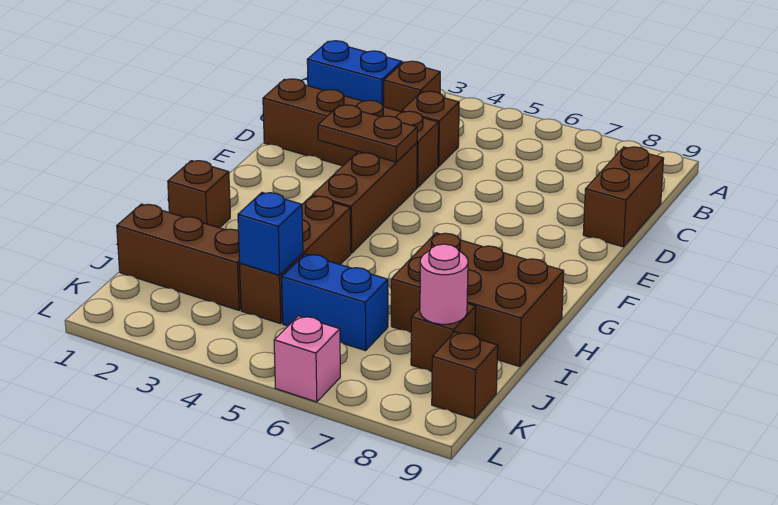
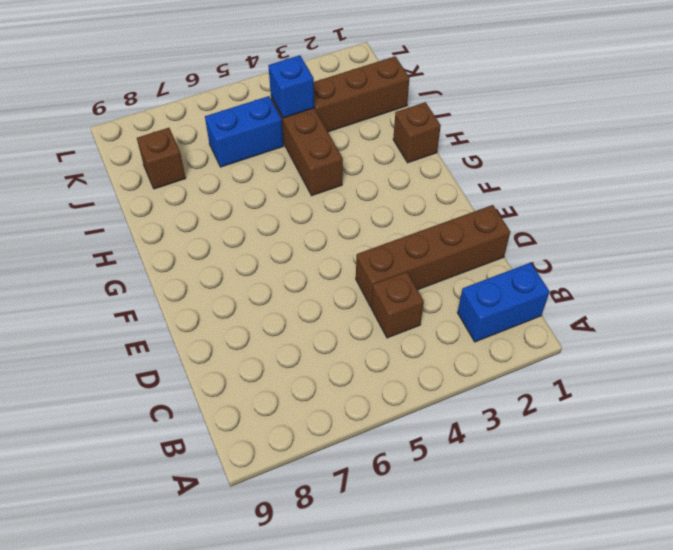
none -> brown brick B3 level 1
none -> brown brick C9:D9 level 1
none -> brown brick E4:G4 level 1

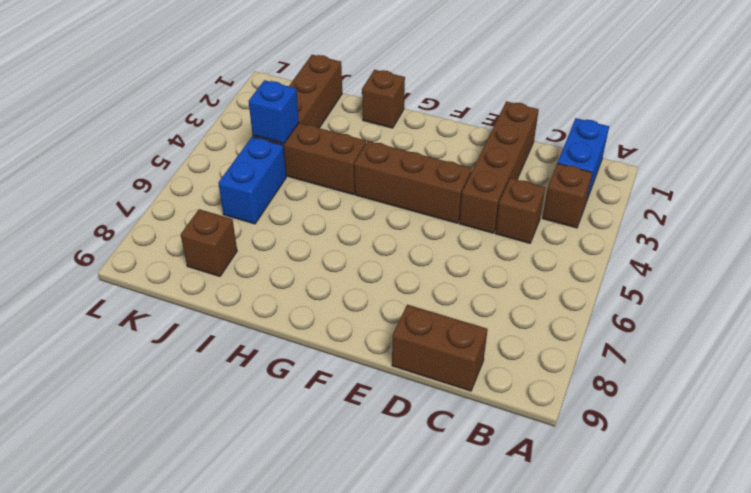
none -> brown brick H7:I9 level 1
none -> brown brick K9 level 1
none -> pink brick L6 level 1

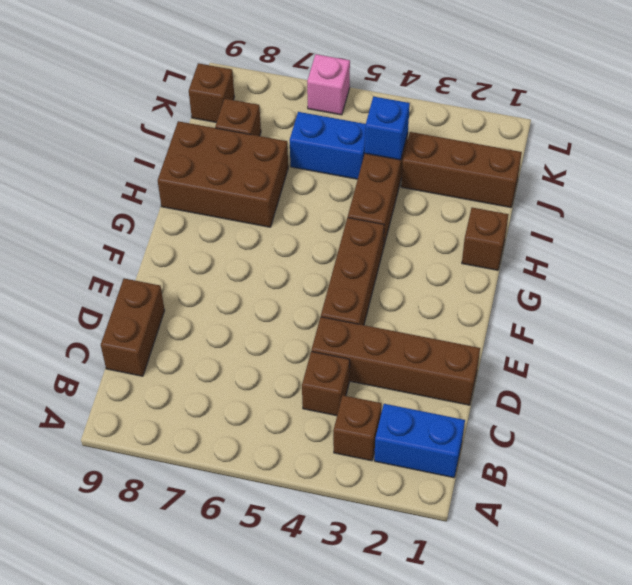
none -> brown plate E3:E4 level 2
none -> pink round brick J8 level 2

